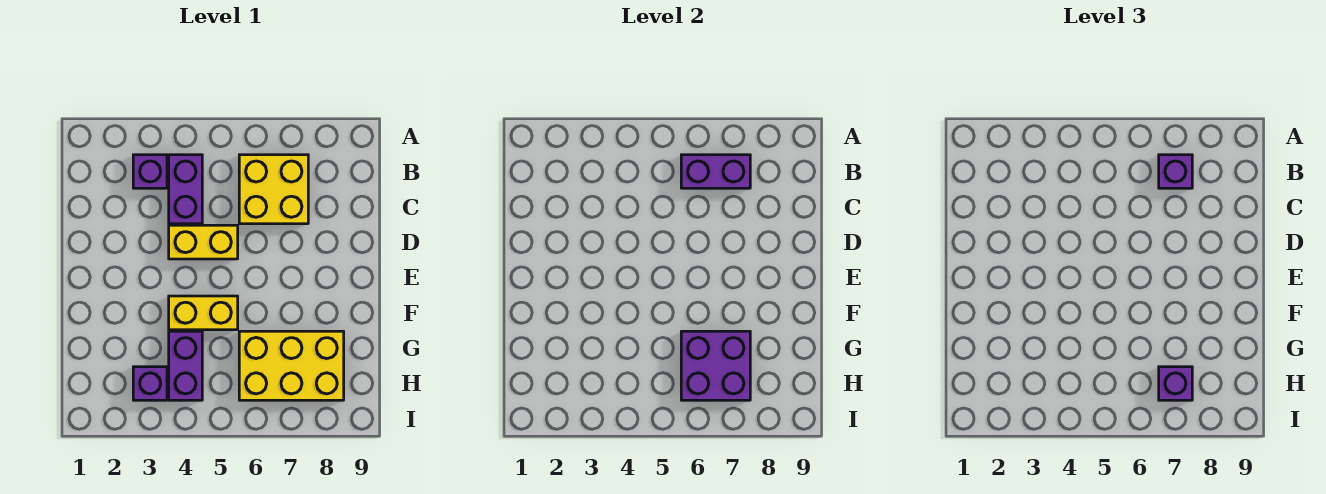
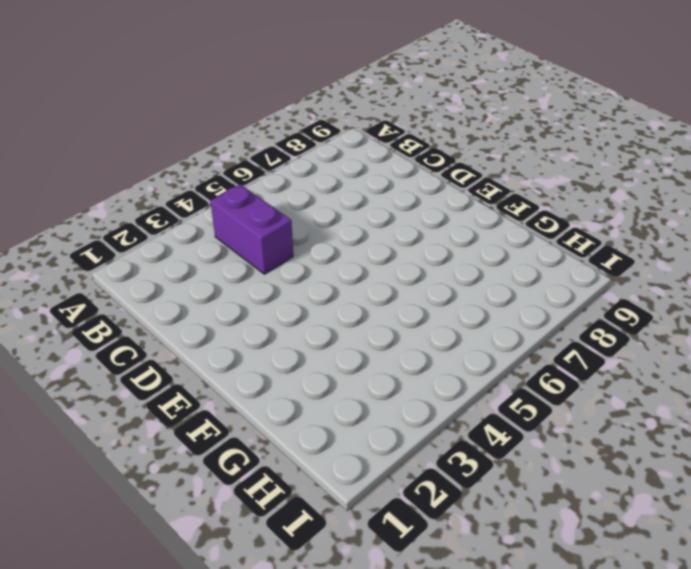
none -> purple brick B3 level 1
none -> yellow brick B6:C7 level 1
none -> yellow brick D4:D5 level 1

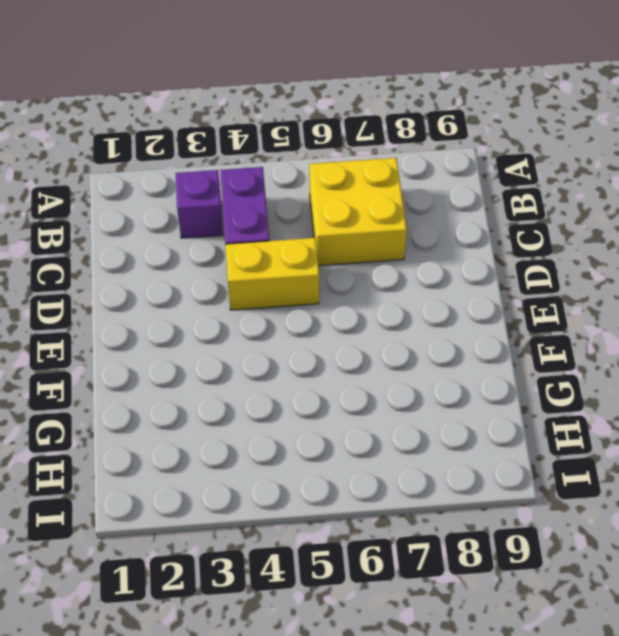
none -> yellow brick F4:F5 level 1
none -> purple brick G4:H4 level 1
none -> yellow brick G6:H8 level 1

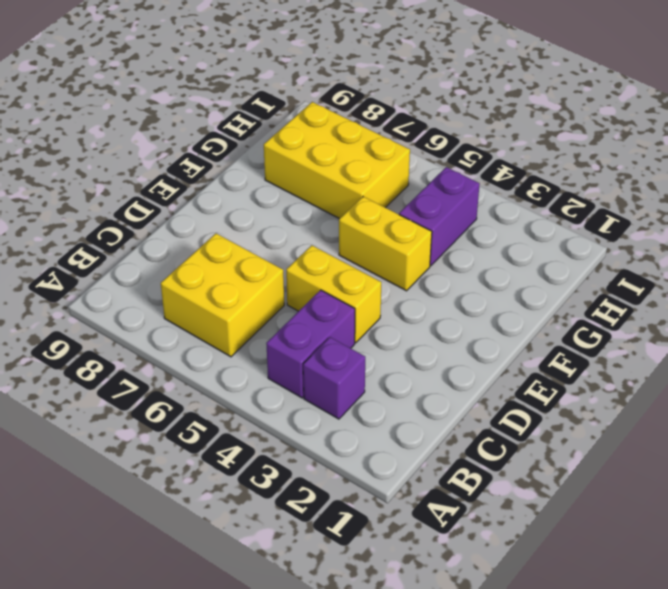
none -> purple brick H3 level 1
none -> purple brick B6:B7 level 2
none -> purple brick G6:H7 level 2

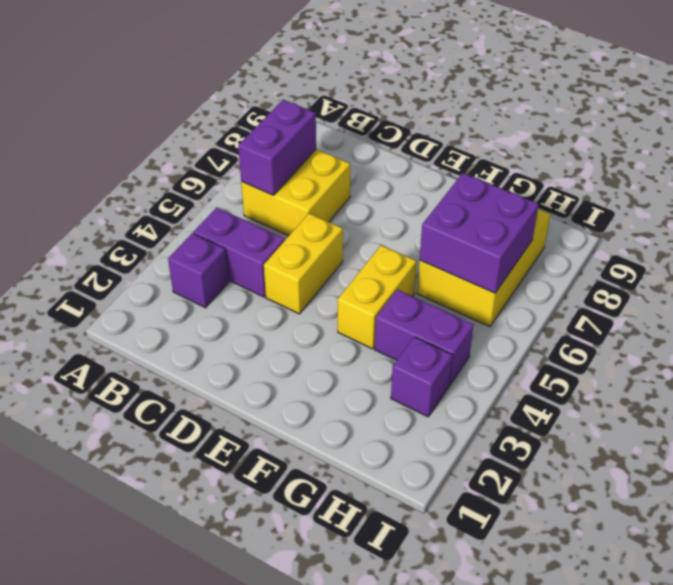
none -> purple brick B7 level 3
none -> purple brick H7 level 3

